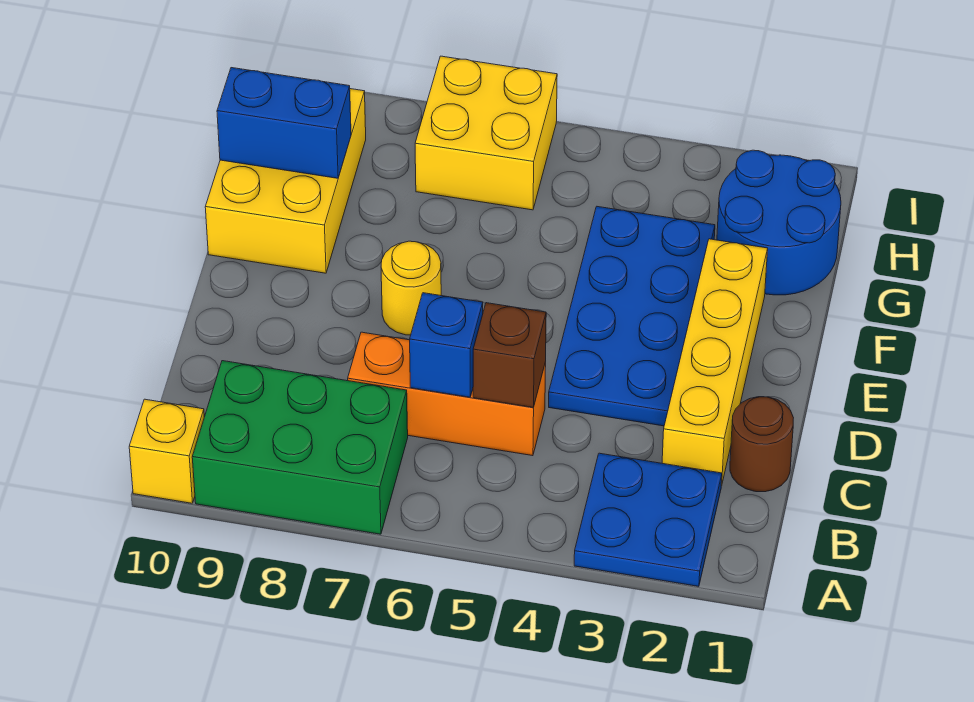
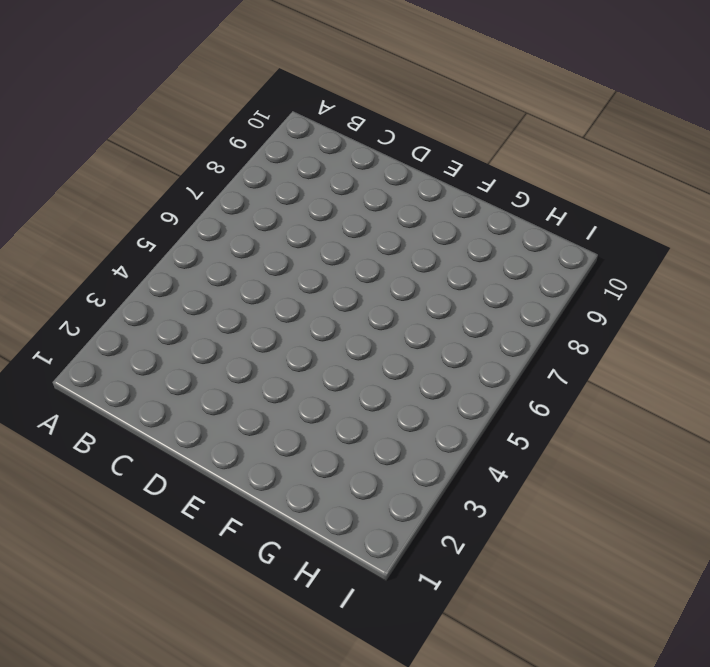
none -> blue plate A2:B3 level 1
none -> green brick A7:B9 level 1
none -> yellow brick A10 level 1

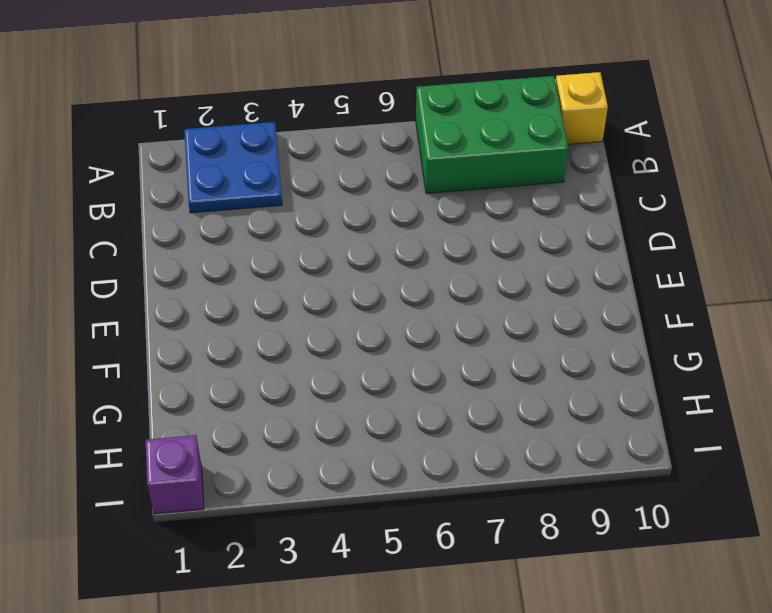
purple brick I1 level 1 -> none
none -> brown round brick C1 level 1
none -> yellow brick C2:F2 level 1
none -> orange brick C5:C7 level 1

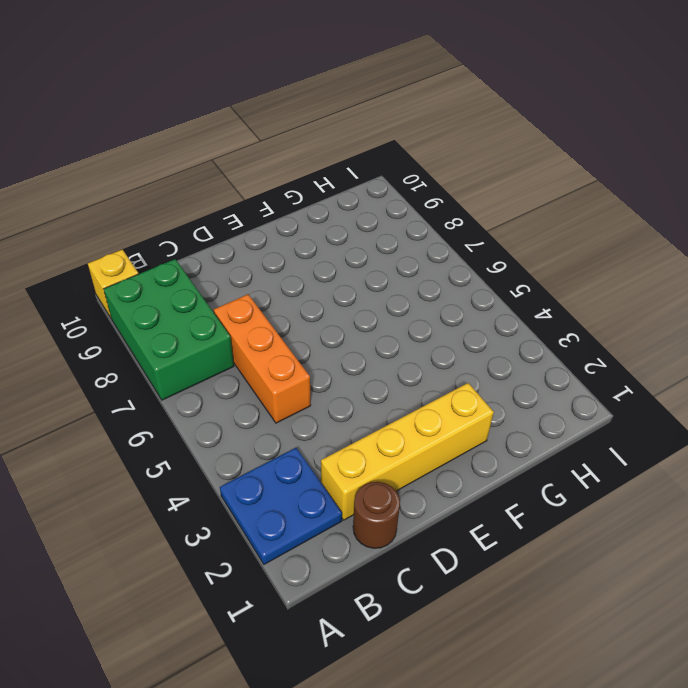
none -> blue plate D3:G4 level 1
none -> yellow round brick E7 level 1
none -> yellow brick F9:H10 level 1

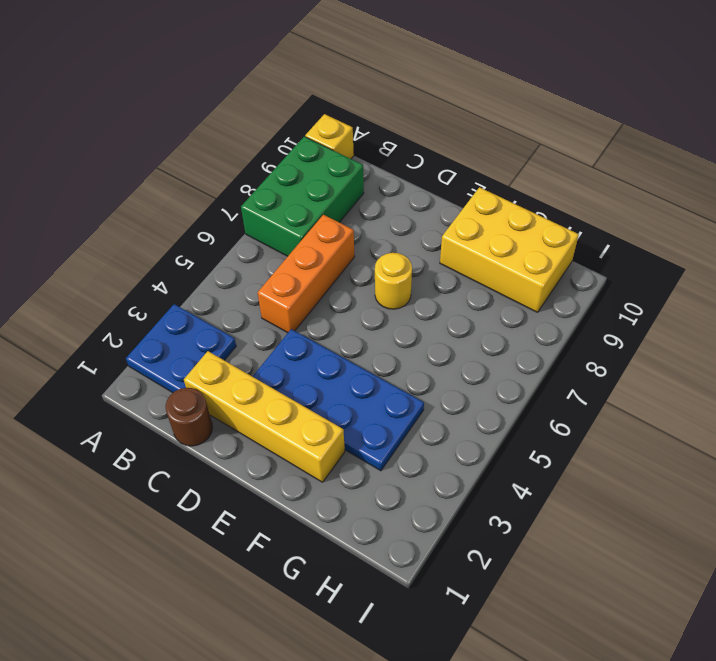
none -> blue round brick G1:H2 level 1
none -> yellow brick H6:I7 level 1
none -> brown brick C5 level 2

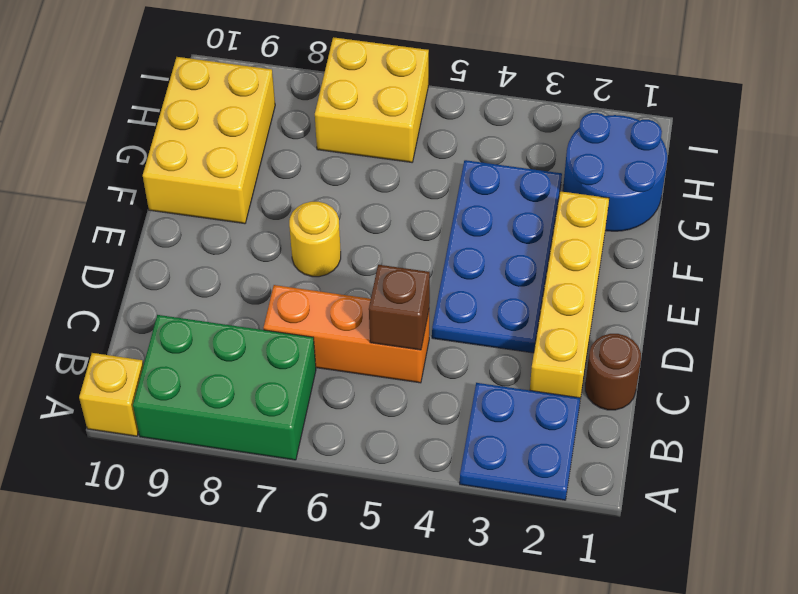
none -> blue brick C6 level 2
none -> blue brick G9:G10 level 2

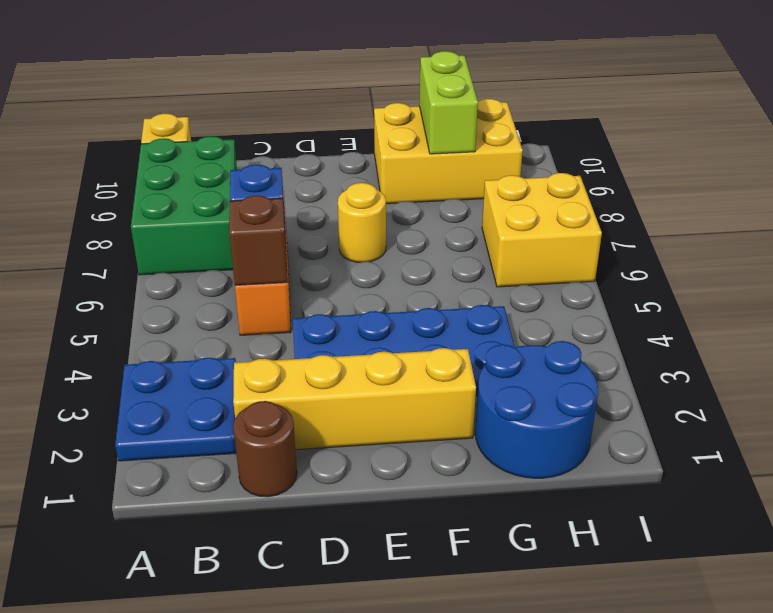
lime brick G9:G10 level 2 -> blue brick G9:G10 level 2

